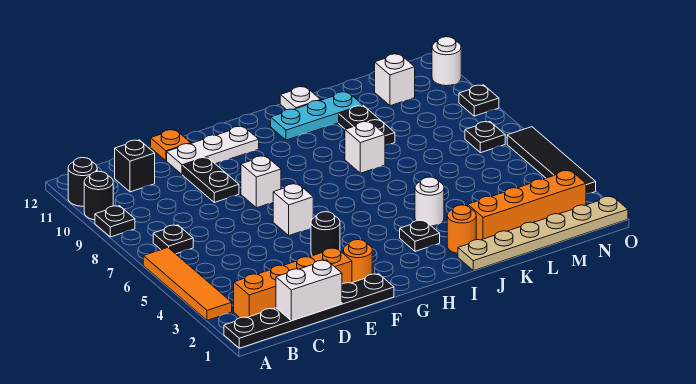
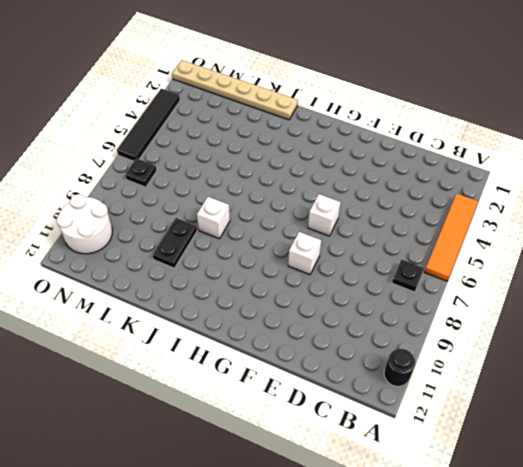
white round brick N10:O11 level 1 -> white round brick O11 level 1
none -> black plate A1:F1 level 1
none -> black plate A9 level 1
none -> black round brick A10 level 1
none -> orange brick B2:E2 level 1

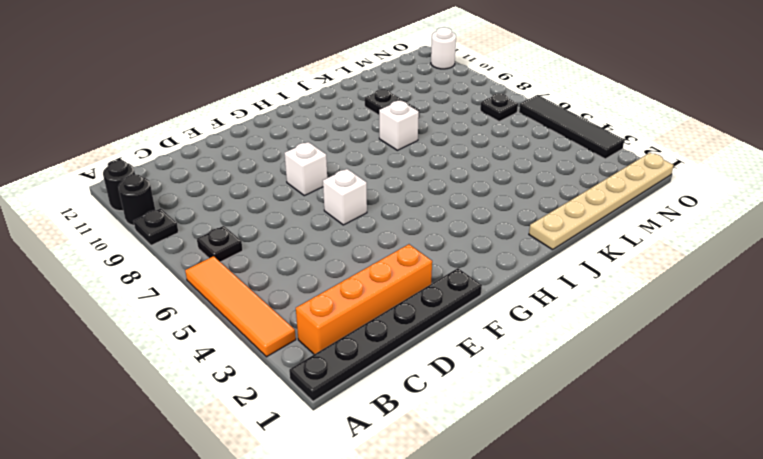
none -> black brick C11 level 1
none -> black plate E9:E10 level 1
none -> white plate E11:G11 level 1
none -> orange plate E12 level 1

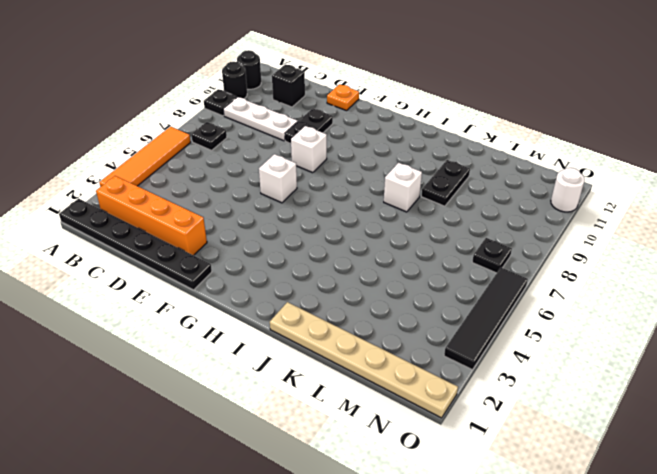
white plate B9:D9 level 1 -> white plate E11:G11 level 1
none -> orange round brick F2 level 1
none -> black round brick F4 level 1
none -> black plate I3 level 1
none -> cyan plate I11:K11 level 1

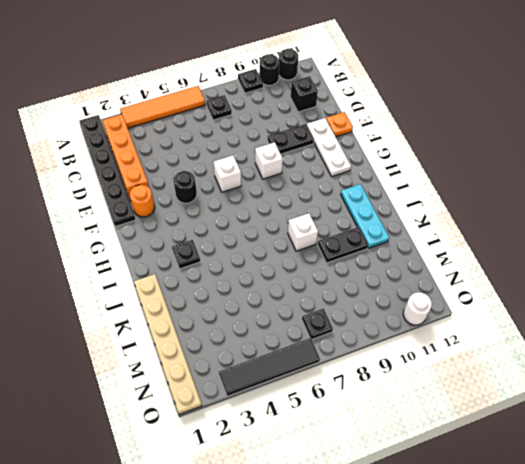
none -> orange round brick J2 level 1
none -> white round brick J4 level 1
none -> white plate J12 level 1
none -> orange brick K2:N2 level 1

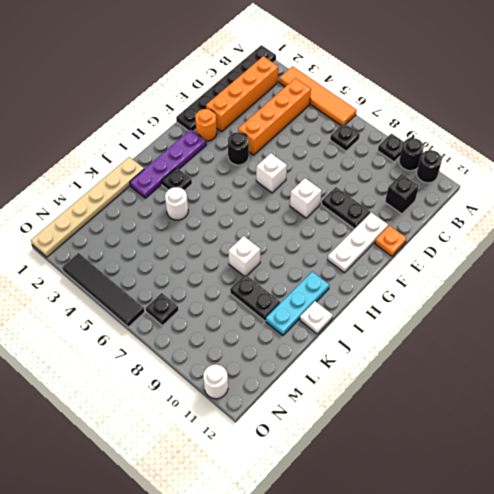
orange brick B4:E4 level 1 -> orange brick K2:N2 level 1
purple plate G2:J2 level 1 -> orange round brick J2 level 1
none -> white brick M11 level 1
none -> black plate O9 level 1
none -> white brick C1:D1 level 2

